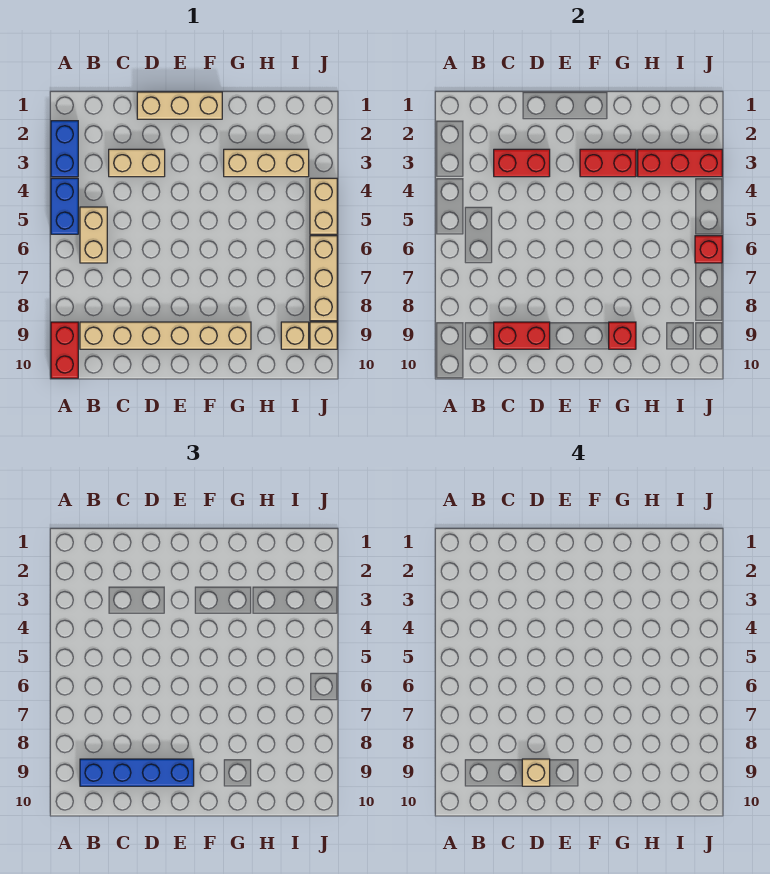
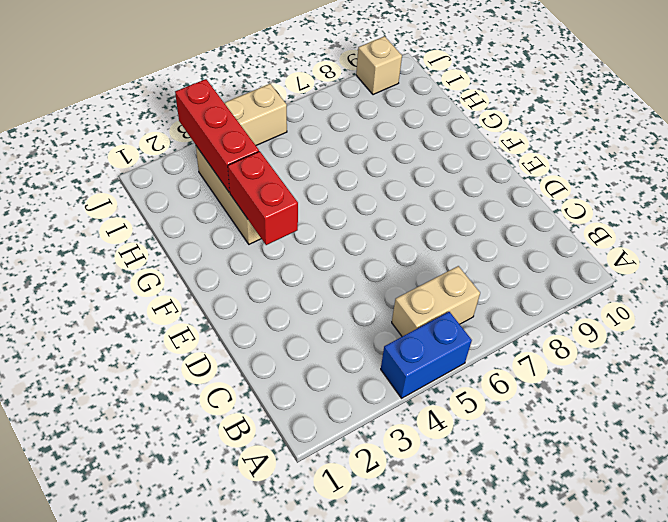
none -> blue brick A2:A3 level 1
none -> red brick A9:A10 level 1
none -> tan brick B9:G9 level 1

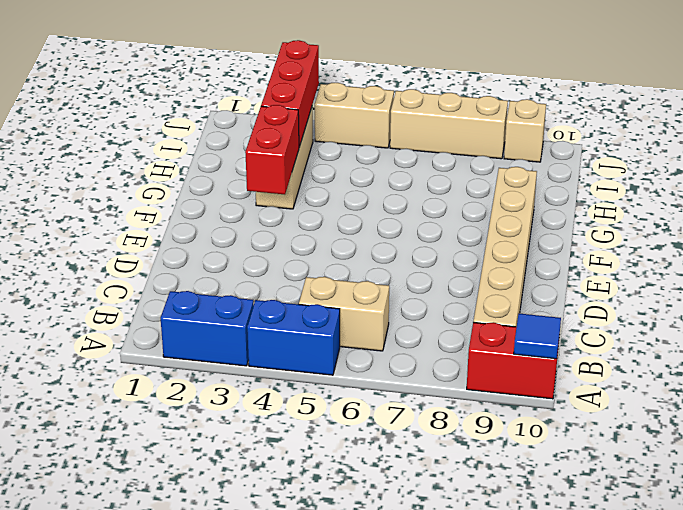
blue tile A10 level 2 -> none
none -> tan brick C3:D3 level 1
none -> tan brick D1:F1 level 1
none -> tan brick I9 level 1

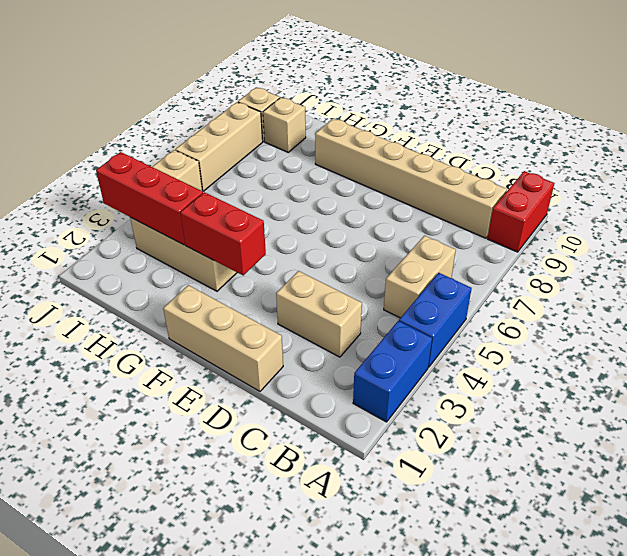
none -> red brick C3:D3 level 2
none -> red brick C9:D9 level 2
none -> red brick G9 level 2

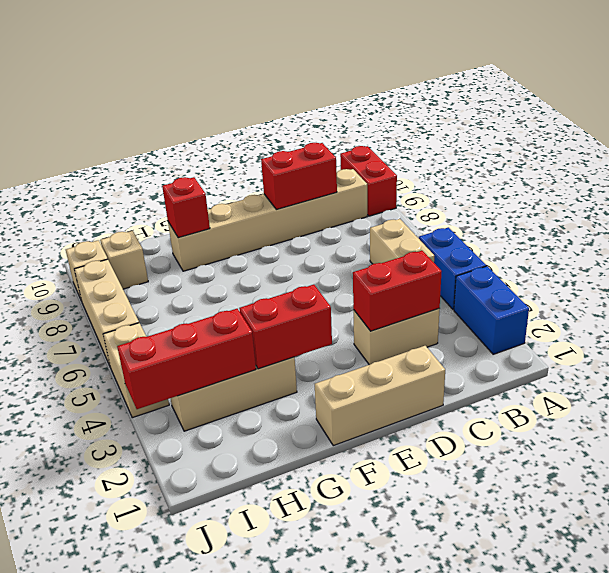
none -> red brick J6 level 2
none -> blue brick B9:E9 level 3
none -> tan brick D9 level 4

